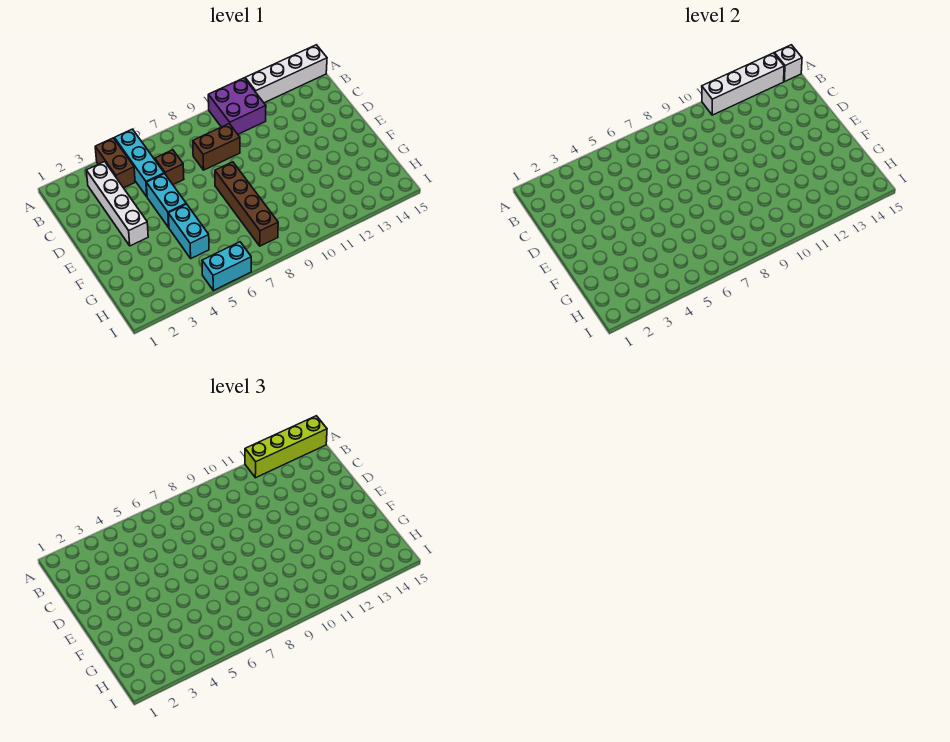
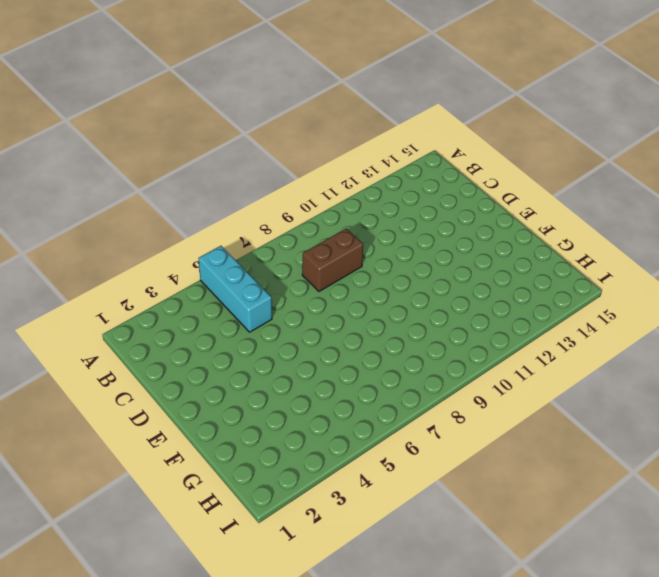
none -> brown brick A4:B4 level 1
none -> purple brick A10:B11 level 1
none -> white brick A12:A15 level 1

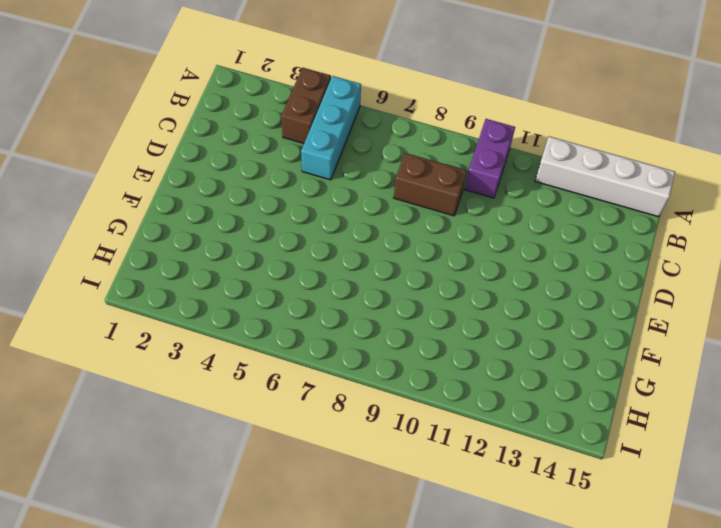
purple brick A10:B10 level 1 -> purple brick A10:B11 level 1
none -> white brick B3:E3 level 1
none -> brown brick C6 level 1
none -> cyan brick D5:E5 level 1

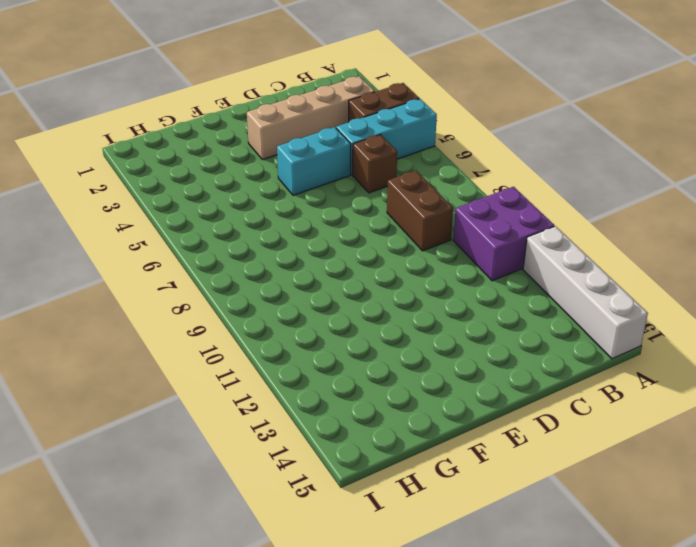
tan brick B3:E3 level 1 -> white brick B3:E3 level 1
none -> brown brick E8:H8 level 1
none -> cyan brick F5:G5 level 1
none -> cyan brick I5:I6 level 1

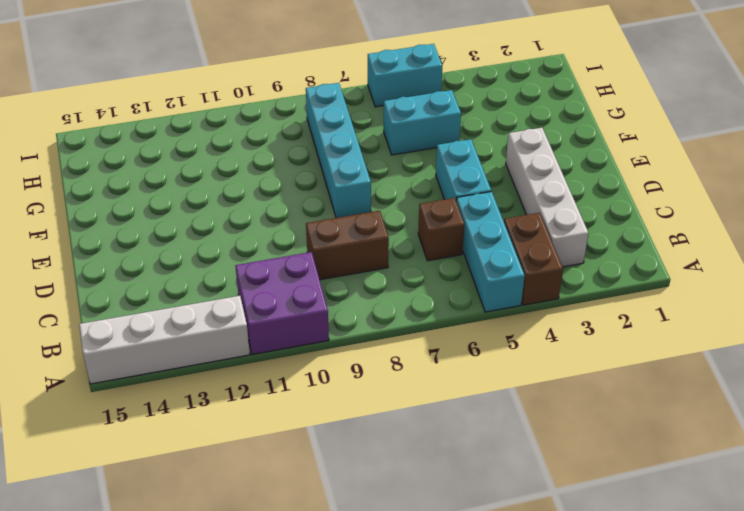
cyan brick E8:H8 level 1 -> brown brick E8:H8 level 1
cyan brick G5:G6 level 1 -> cyan brick F5:G5 level 1
none -> white brick A11:A14 level 2
none -> white brick A15 level 2
none -> lime brick A12:A15 level 3

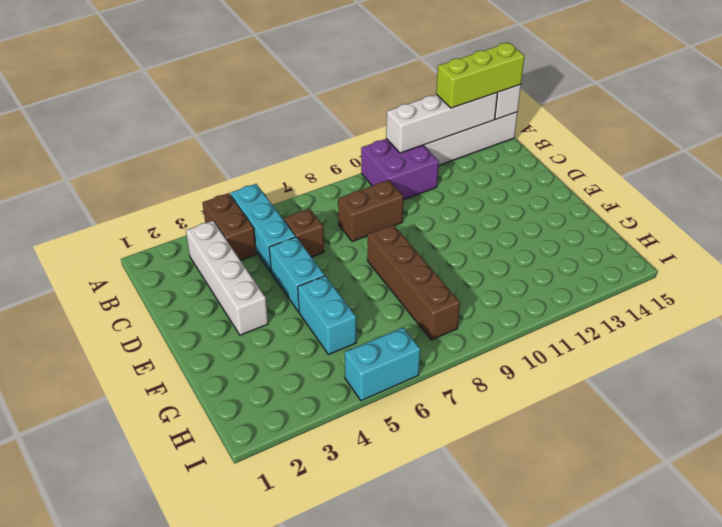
lime brick A13:A15 level 3 -> lime brick A12:A15 level 3

